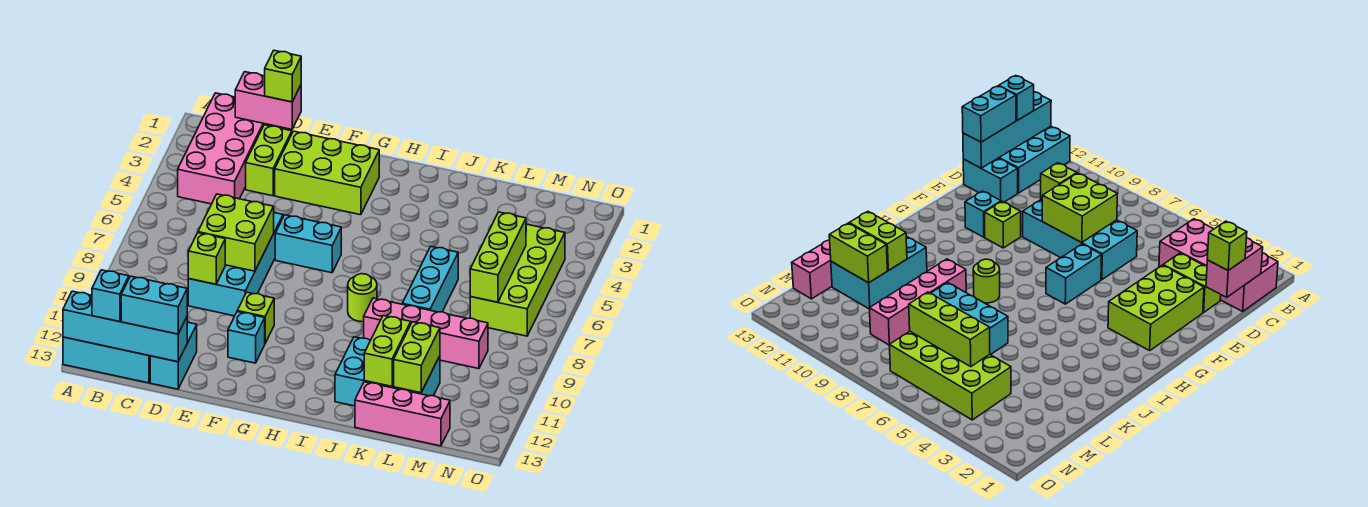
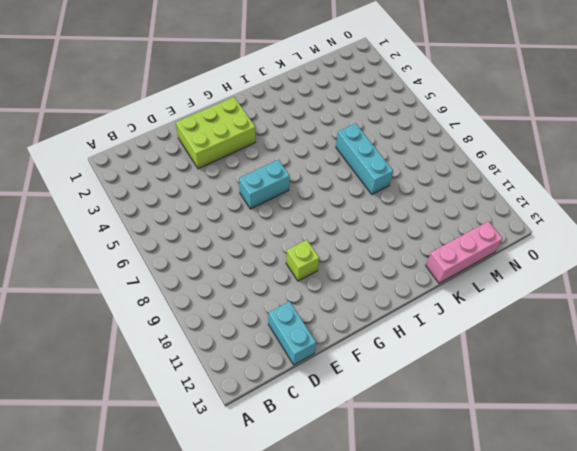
none -> cyan brick A12:C13 level 1
none -> pink brick B1:C4 level 1
none -> lime brick D2:D3 level 1

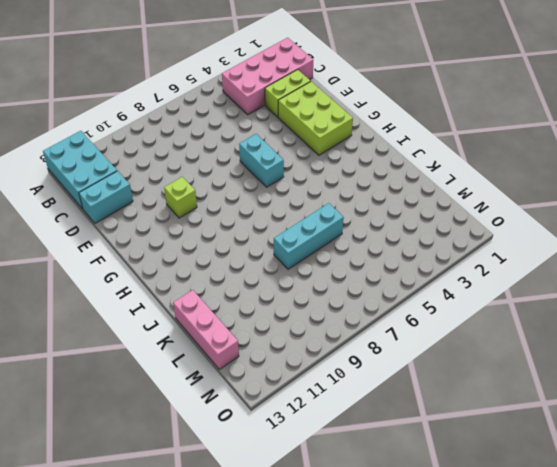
none -> cyan brick D6:E9 level 1
none -> cyan brick F11 level 1
none -> lime round brick I8 level 1

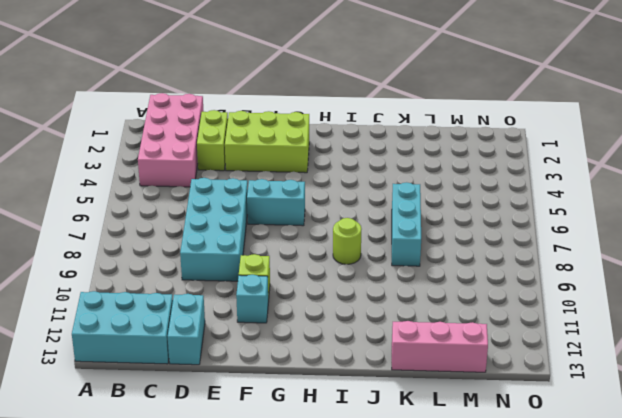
none -> pink brick J9:M9 level 1
none -> cyan brick J11:L12 level 1
none -> lime brick M4:N7 level 1

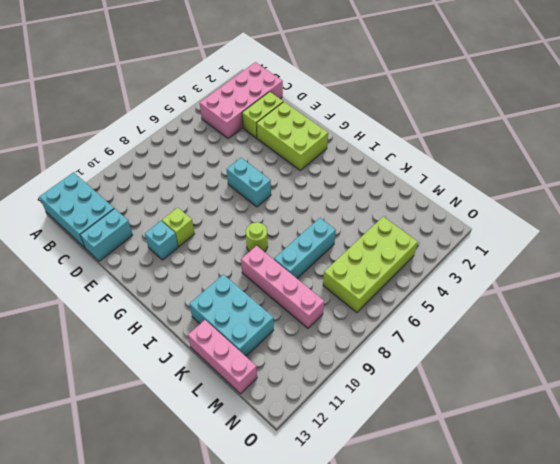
none -> cyan brick D6:E9 level 1
none -> cyan brick A13:D13 level 2
none -> pink brick C1:D1 level 2

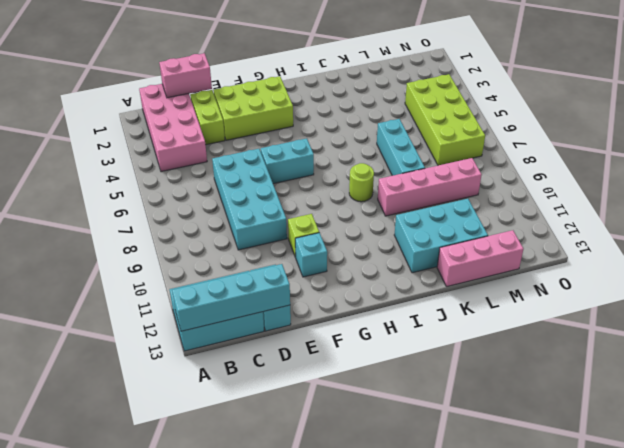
none -> lime brick D7:E8 level 2
none -> lime brick D9 level 2
none -> lime brick K11:K12 level 2

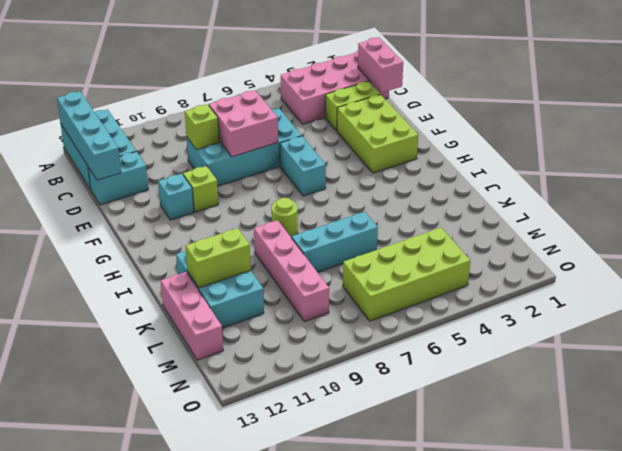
pink brick D7:E8 level 2 -> lime brick D7:E8 level 2
none -> lime brick L11:L12 level 2
none -> lime brick M5:M7 level 2
none -> cyan brick B13 level 3

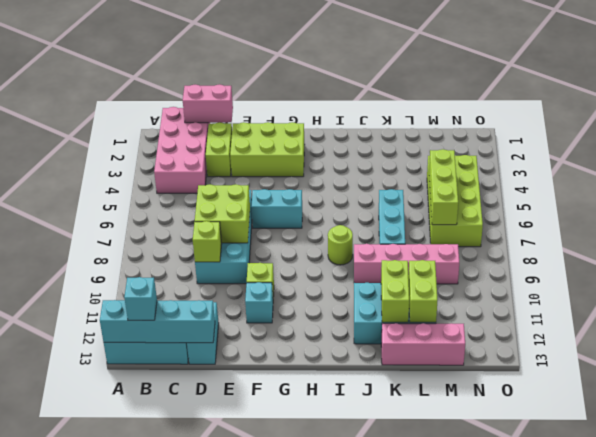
none -> cyan brick C13:D13 level 3
none -> lime brick D1 level 3

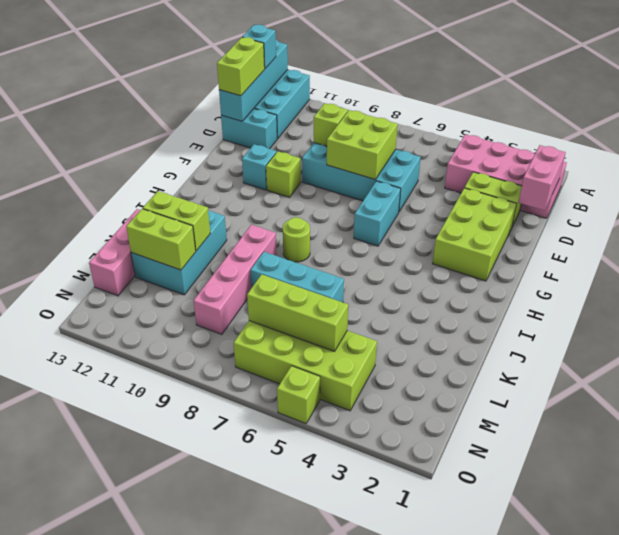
lime brick C13:D13 level 3 -> cyan brick C13:D13 level 3
lime brick O5 level 1 -> lime brick D1 level 3

